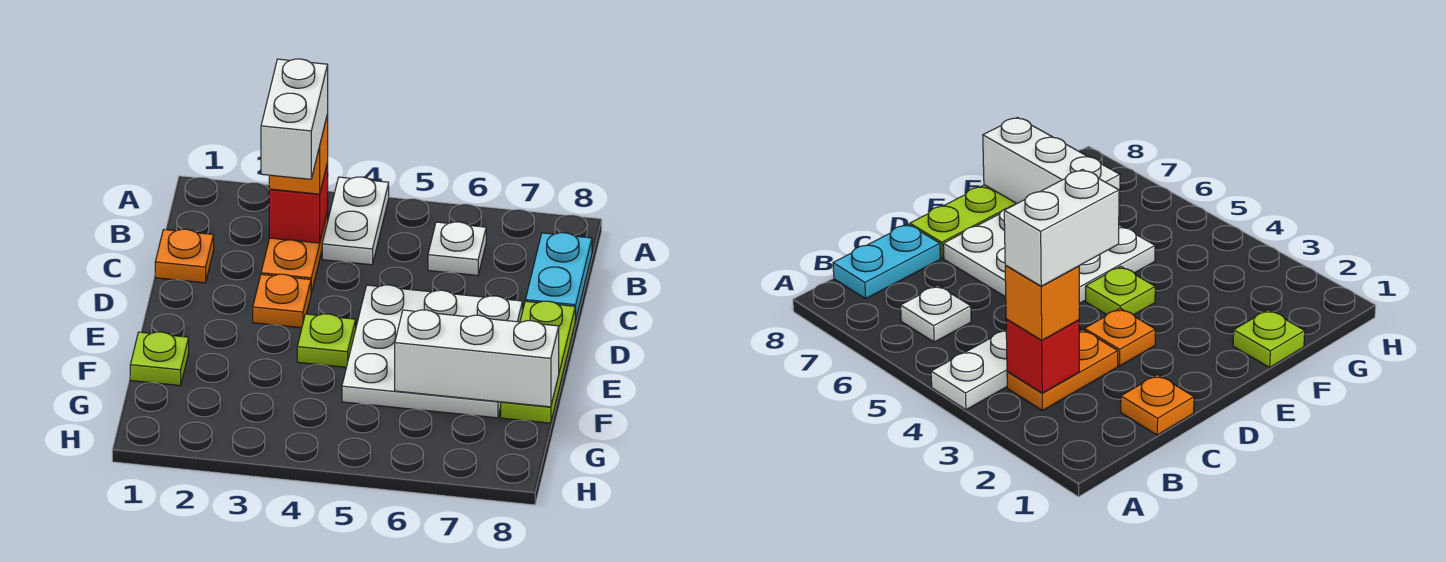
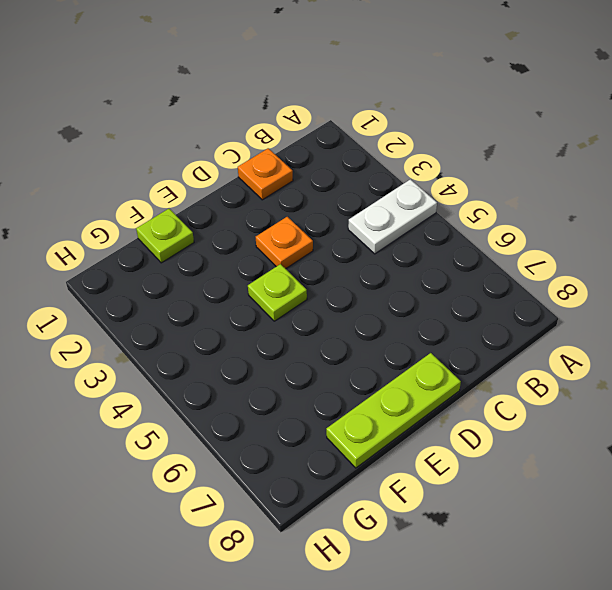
none -> orange plate B3:C3 level 1
none -> white plate B6 level 1
none -> cyan plate B8:C8 level 1

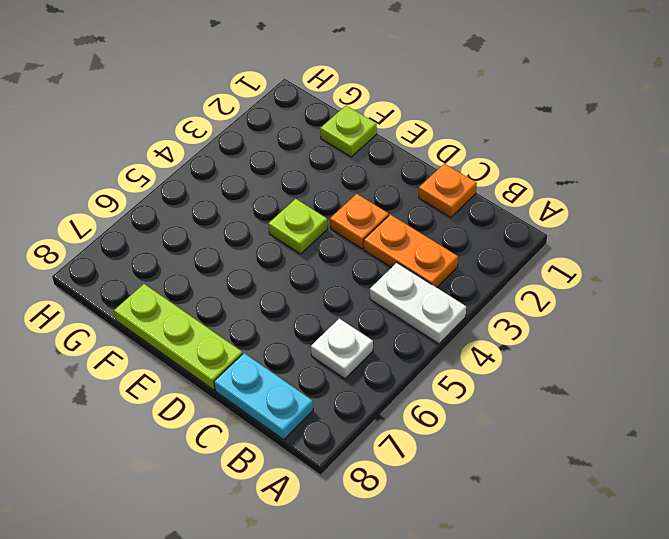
none -> white plate D5:F7 level 1
none -> red brick B3 level 2
none -> white brick F6:F8 level 2

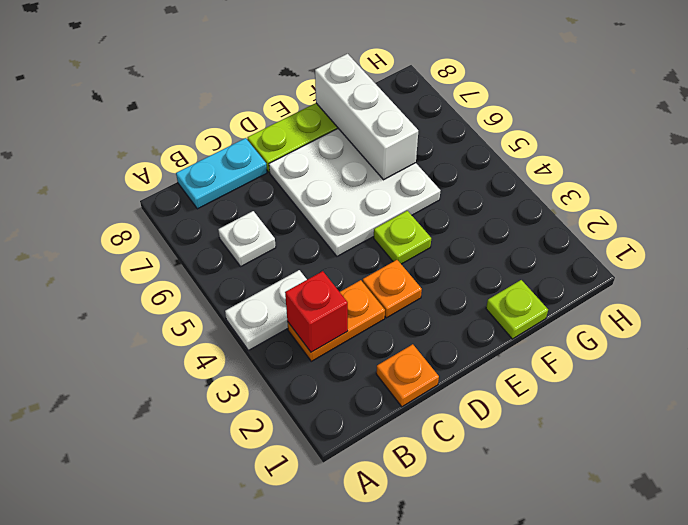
none -> orange brick B3 level 3
none -> white brick B3:C3 level 4

